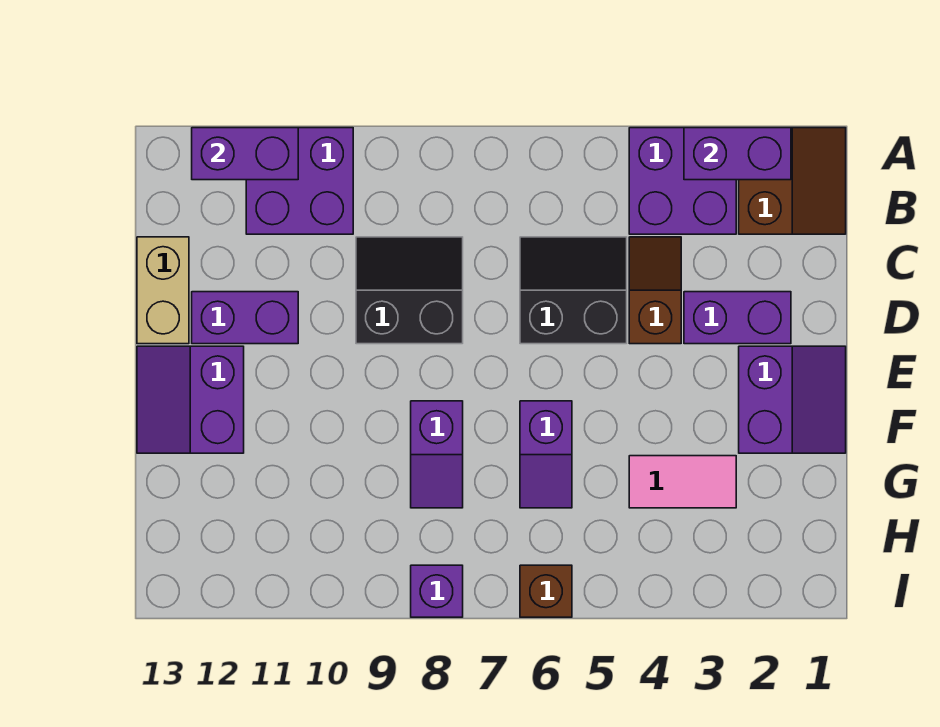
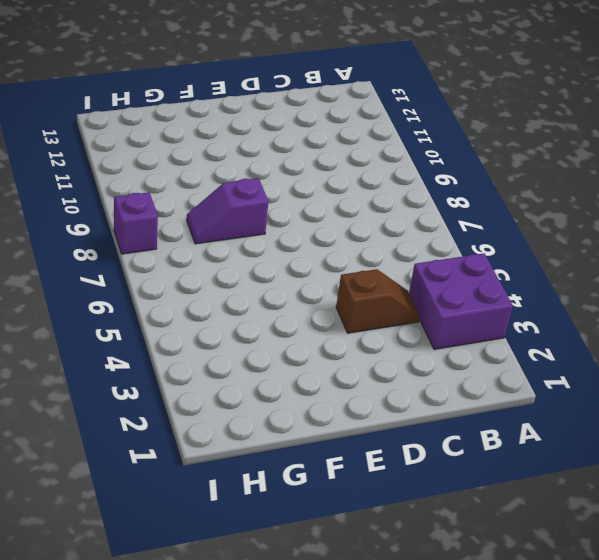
none -> brown slope A1:B2 level 1 top 2
none -> purple brick A10:B11 level 1
none -> black slope C5:D6 level 1 top D

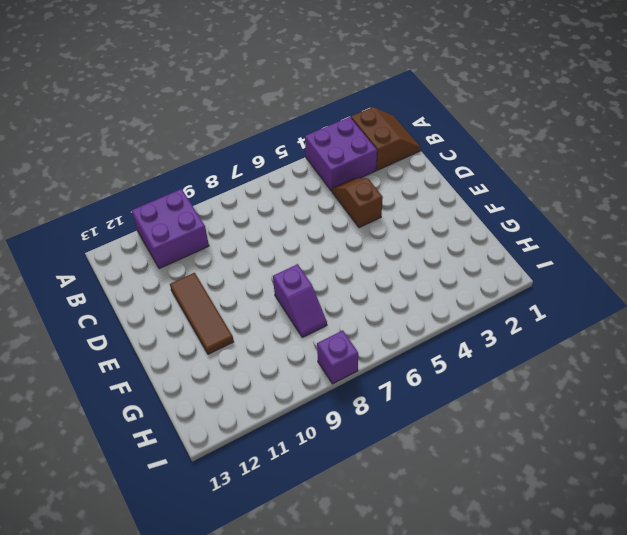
brown tile D11:F11 level 1 -> purple brick D11:D12 level 1
none -> black slope C5:D6 level 1 top D
none -> black slope C8:D9 level 1 top D
none -> tan brick C13:D13 level 1

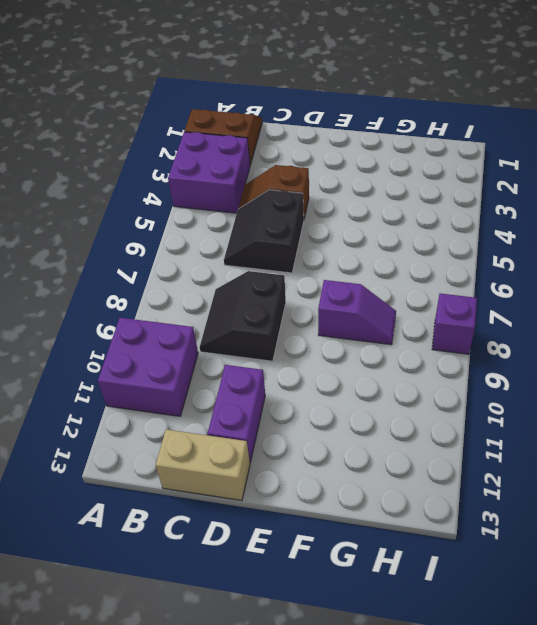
none -> purple brick D2:D3 level 1
none -> purple slope E1:F2 level 1 top 2
none -> purple slope E12:F13 level 1 top 12

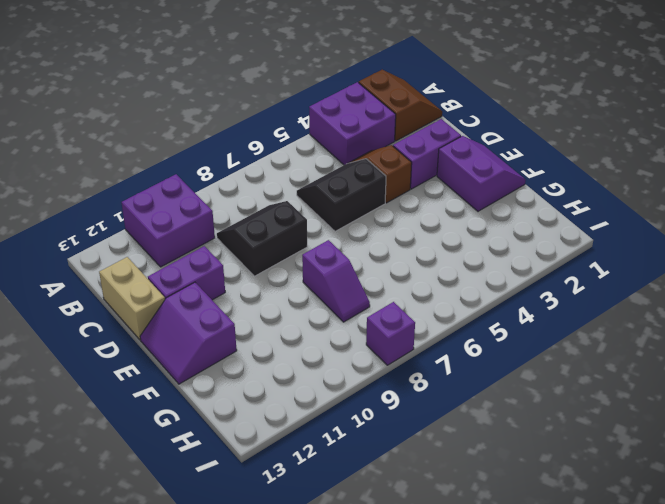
none -> purple slope F6:G6 level 1 top F
none -> pink tile G3:G4 level 1
none -> brown brick I6 level 1

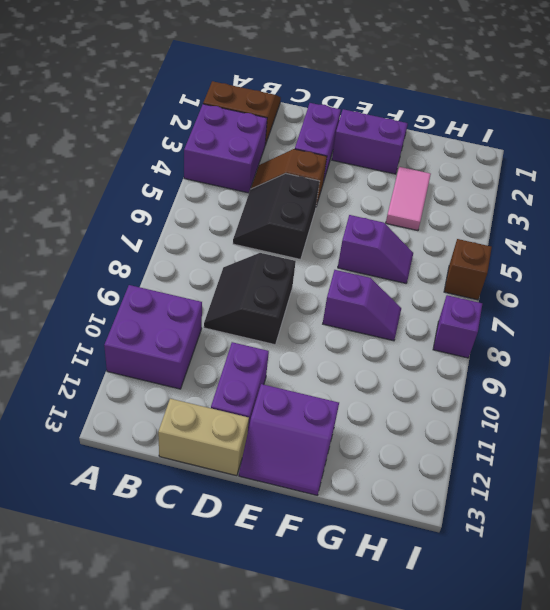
none -> purple brick A2:A3 level 2
none -> purple brick A11:A12 level 2

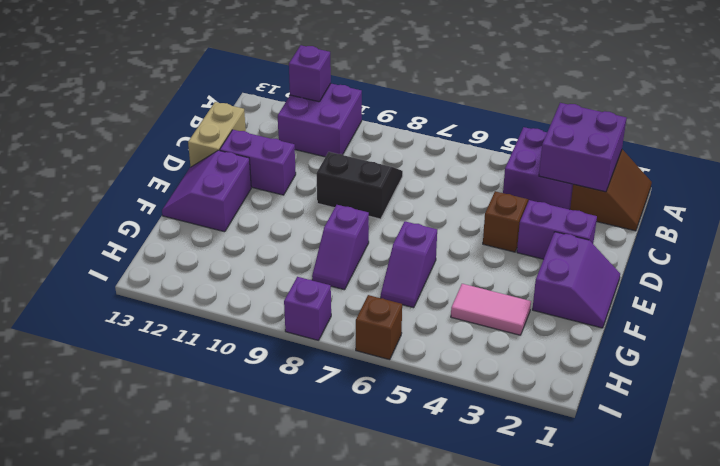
purple brick A2:B3 level 2 -> purple brick A2:A3 level 2
purple brick A11 level 2 -> purple brick A11:A12 level 2
none -> black slope C5:D6 level 1 top D

